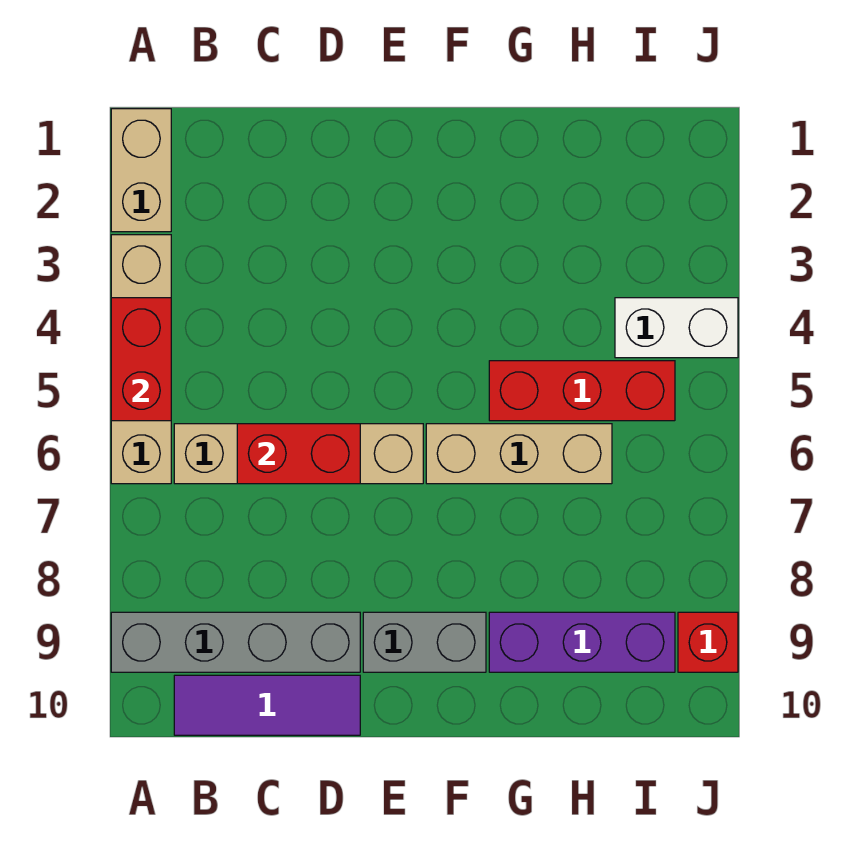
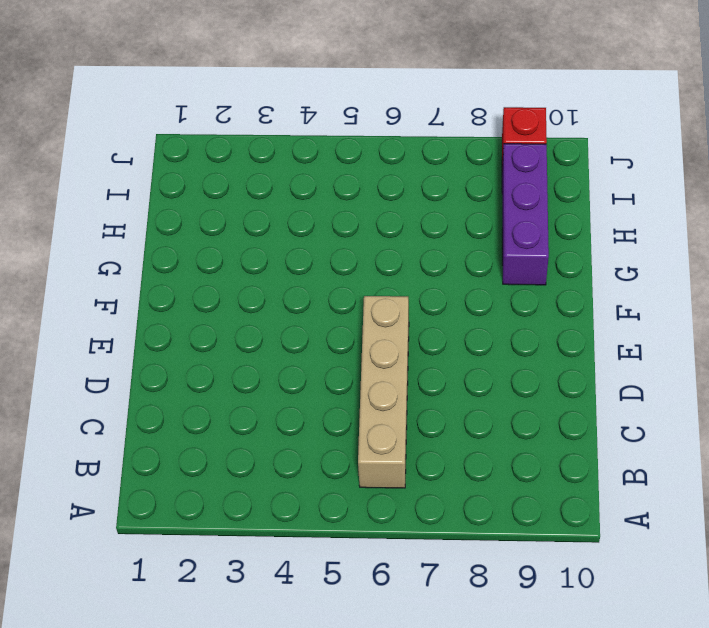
none -> tan brick A1:A2 level 1
none -> tan brick A3:A6 level 1
none -> grey brick A9:D9 level 1

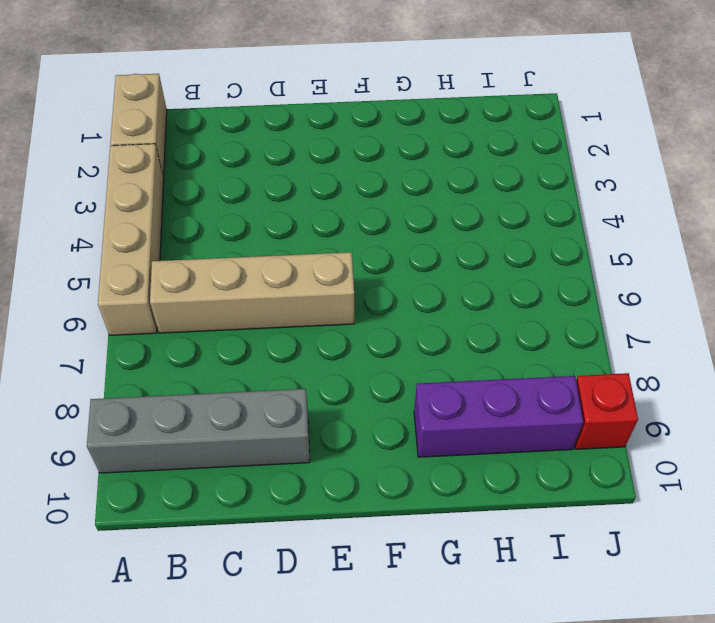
none -> purple tile B10:D10 level 1
none -> grey brick E9:F9 level 1
none -> tan brick F6:H6 level 1

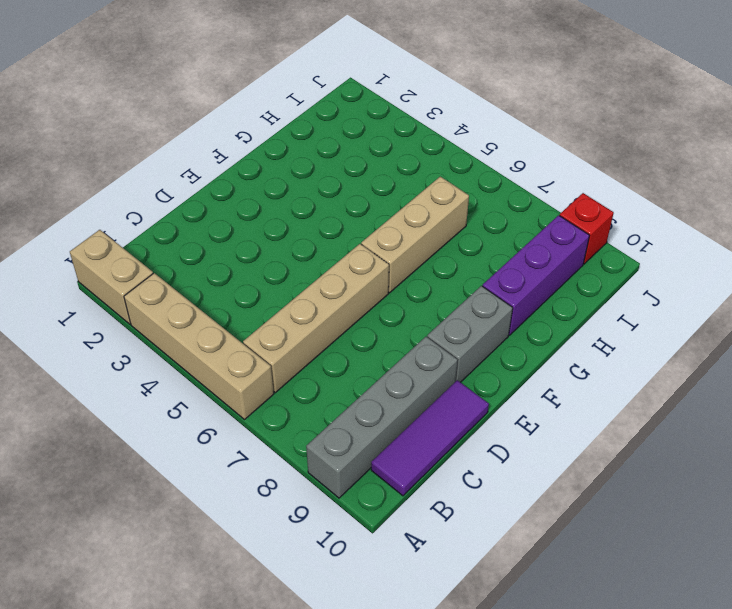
none -> red brick G5:I5 level 1
none -> white brick I4:J4 level 1
none -> red brick A4:A5 level 2

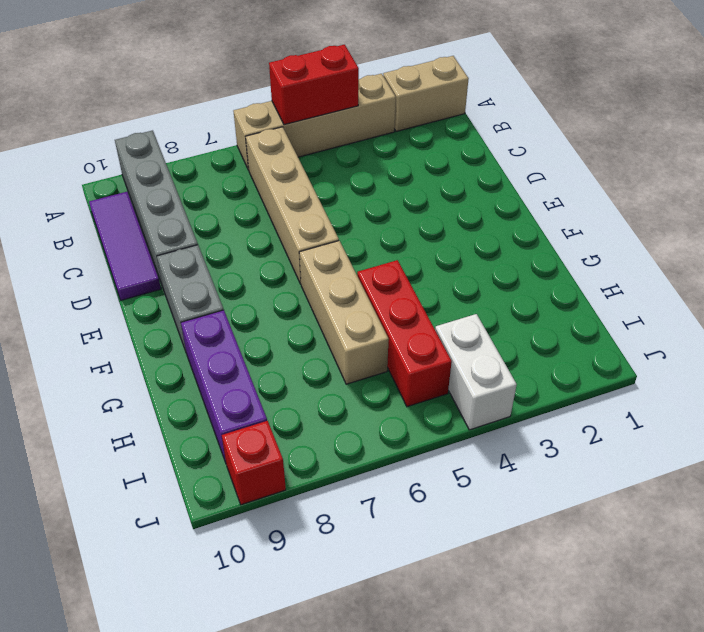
none -> red brick C6:D6 level 2

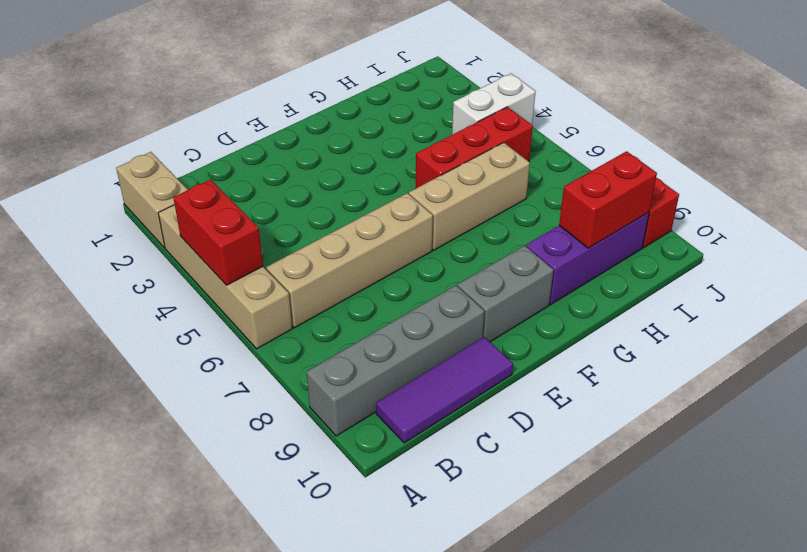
red brick H9:I9 level 2 -> red brick C6:D6 level 2

